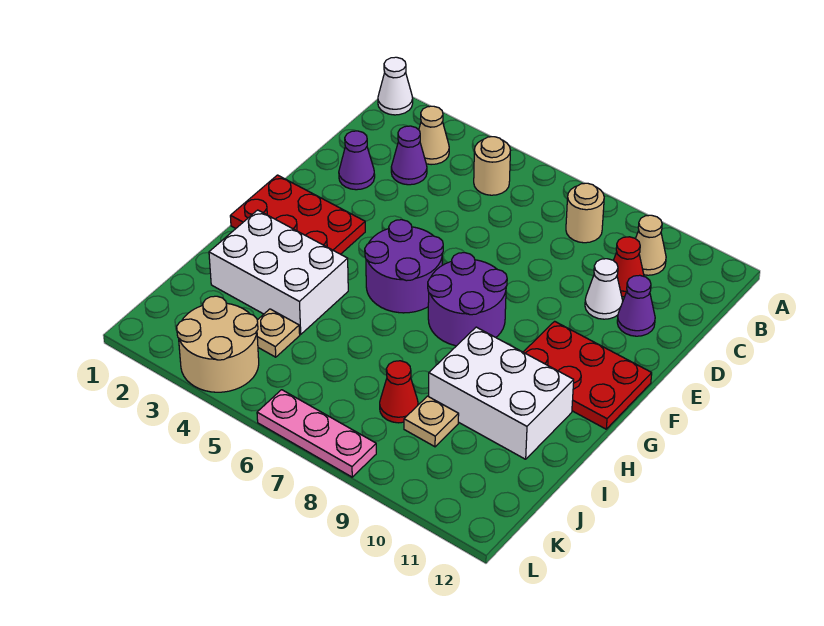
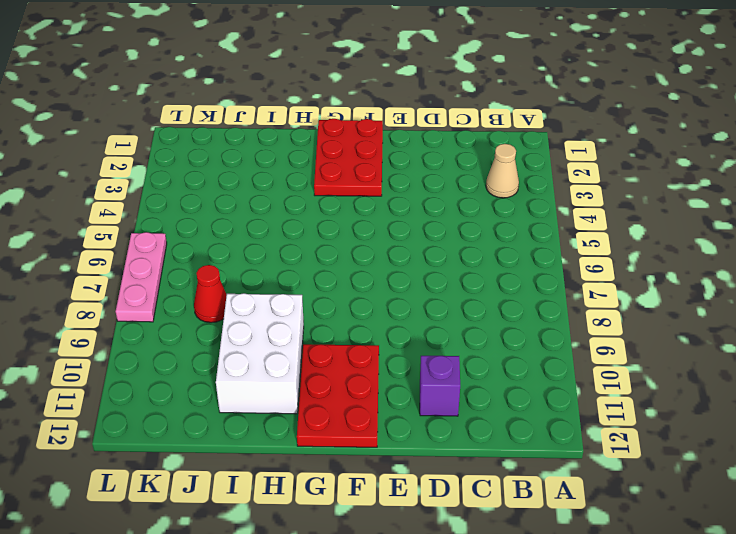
purple brick D11 level 1 -> purple cone D11 level 1
none -> white cone A1 level 1
none -> tan round brick B5 level 1
none -> tan round brick B8 level 1

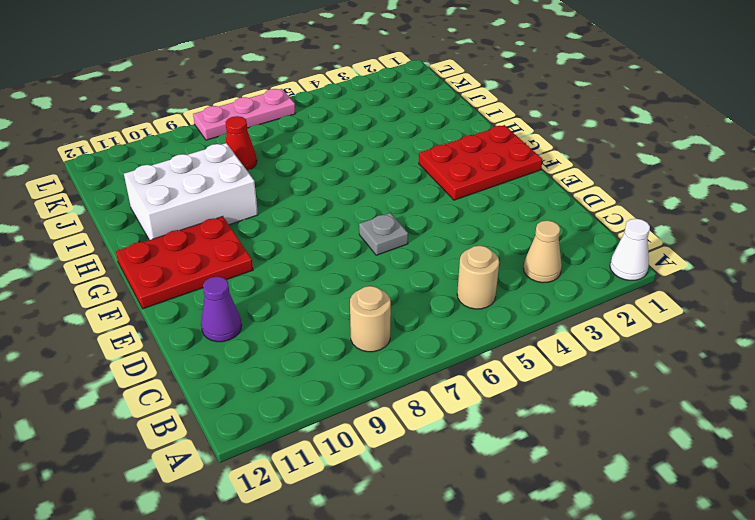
grey plate E6 level 1 -> none
none -> tan cone B10 level 1
none -> purple cone C3 level 1
none -> red cone C10 level 1

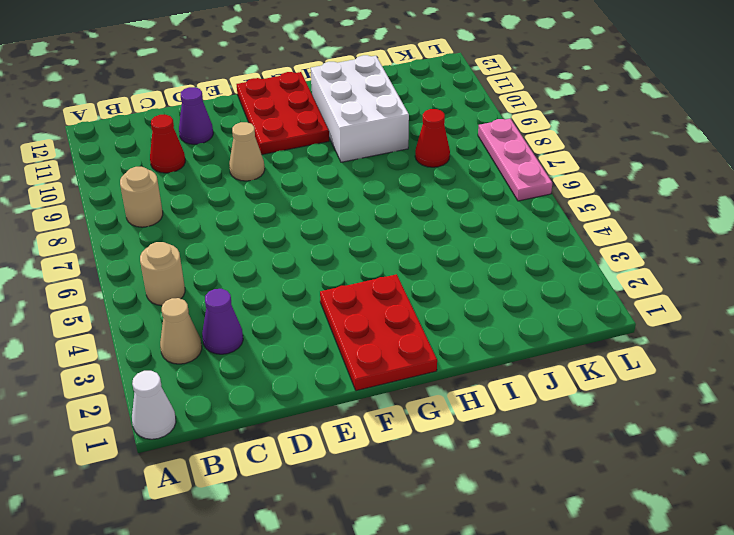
tan cone E9 level 1 -> tan cone B10 level 1
none -> purple cone D2 level 1
none -> white cone D10 level 1
none -> purple round brick F5:G6 level 1

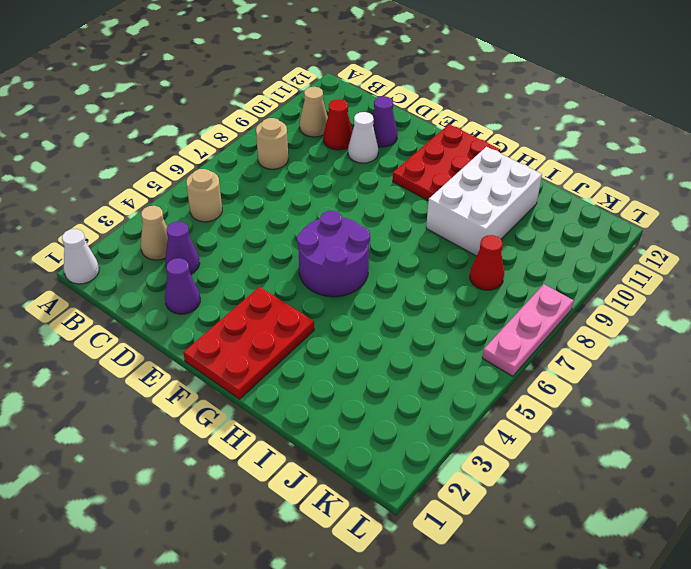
none -> purple round brick F7:G8 level 1
none -> white brick H2:I4 level 1
none -> tan plate J4 level 1

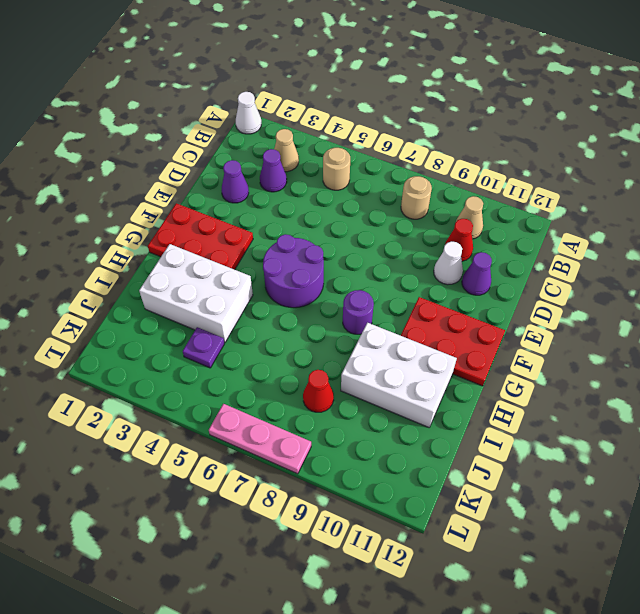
purple round brick G8 level 1 -> purple round brick F7:G8 level 1
purple plate J4 level 1 -> tan plate J4 level 1
none -> tan plate J9 level 1
none -> tan round brick K3:L4 level 1

